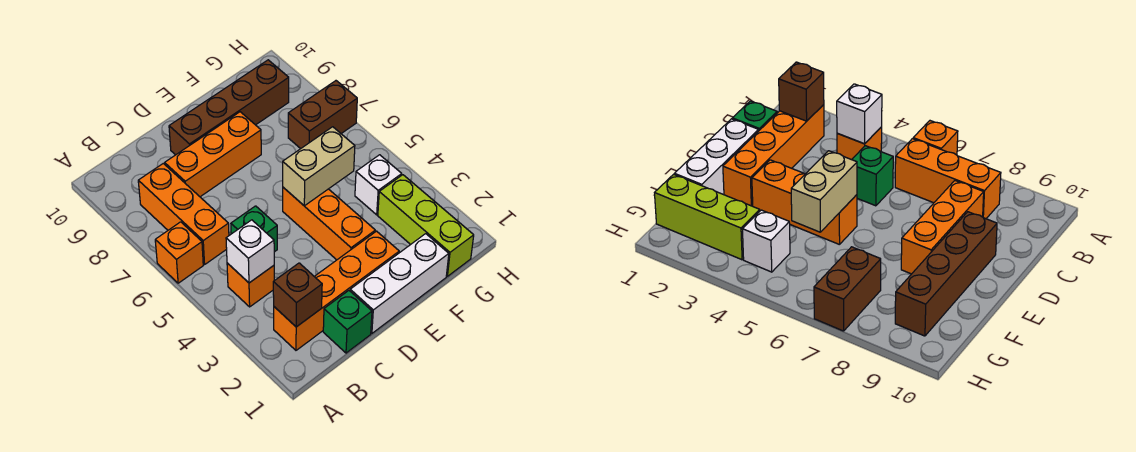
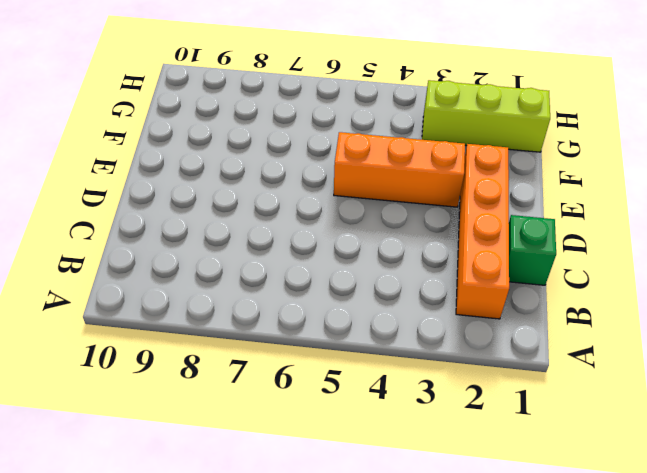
none -> orange brick A6 level 1
none -> orange brick B4 level 1
none -> orange brick B6:B8 level 1

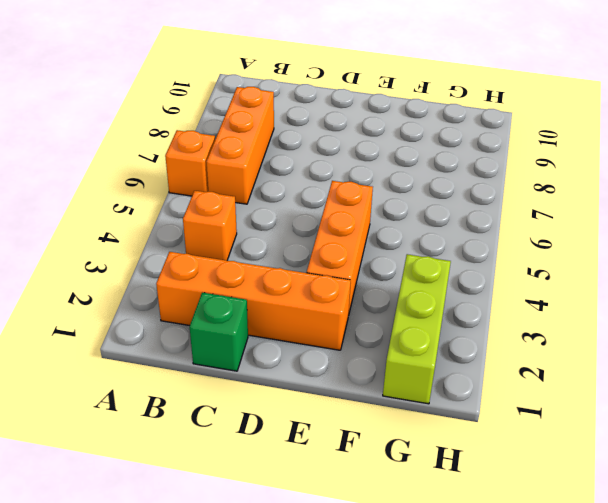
none -> green brick C5 level 1
none -> orange brick C8:E8 level 1
none -> white brick D1:F1 level 1

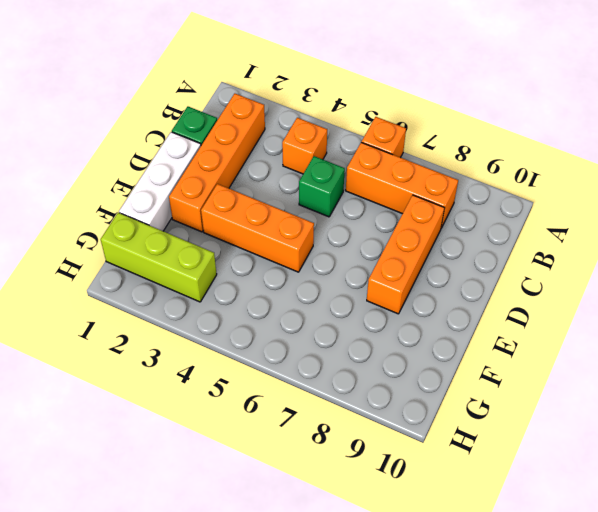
none -> brown brick D9:G9 level 1
none -> white brick G4 level 1
none -> brown brick G7:H7 level 1

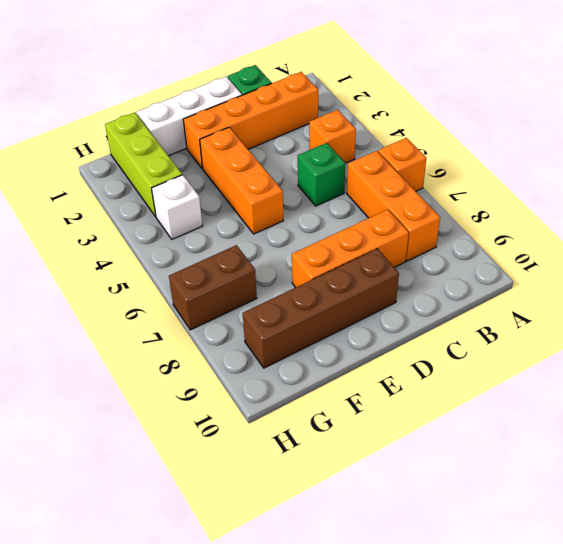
none -> brown brick B2 level 2
none -> white brick B4 level 2
none -> tan brick E5:F5 level 2

